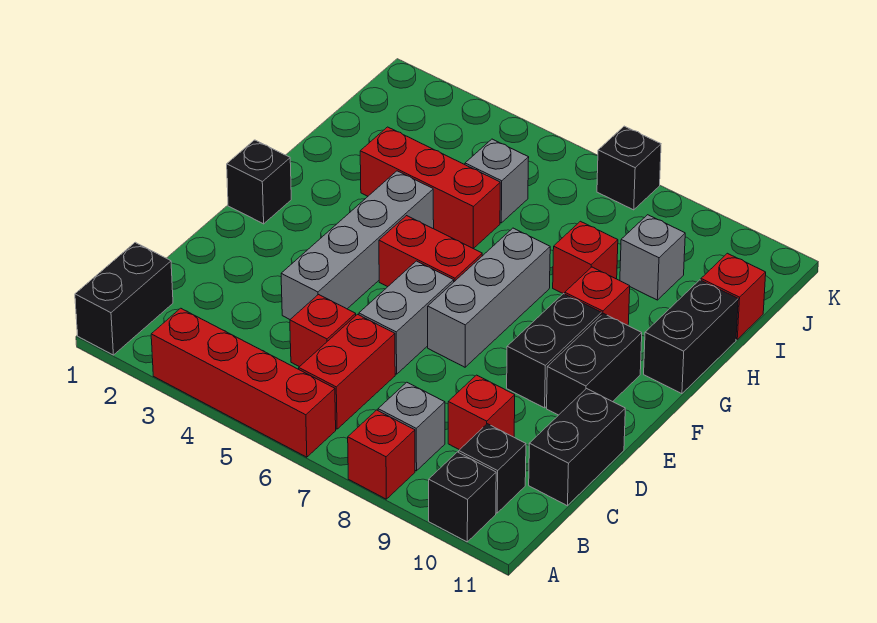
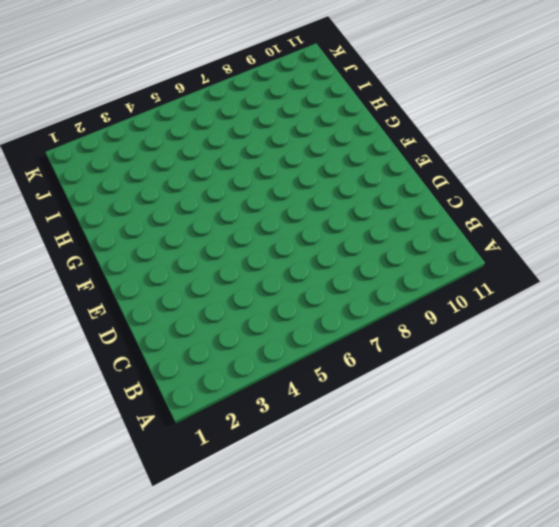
none -> black brick A1:B1 level 1
none -> red brick A3:A6 level 1
none -> red brick A8 level 1

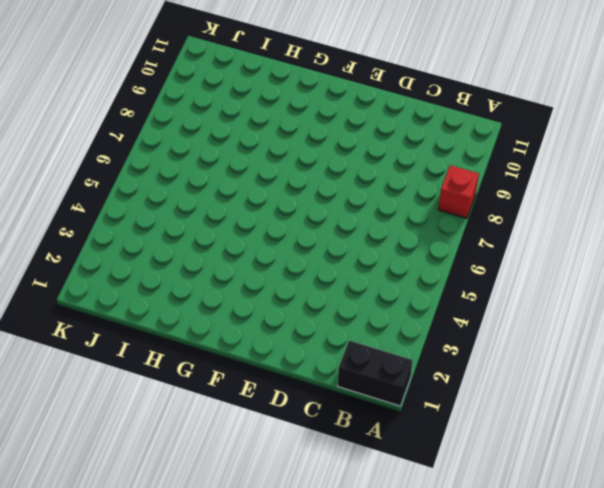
none -> red brick A3:A6 level 1
none -> black brick A10 level 1
none -> red brick B6:C6 level 1

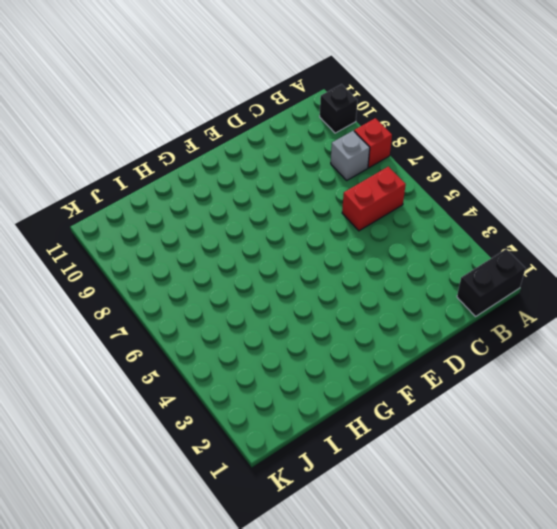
none -> red brick A3:A6 level 1
none -> black brick B10 level 1
none -> red brick C5 level 1

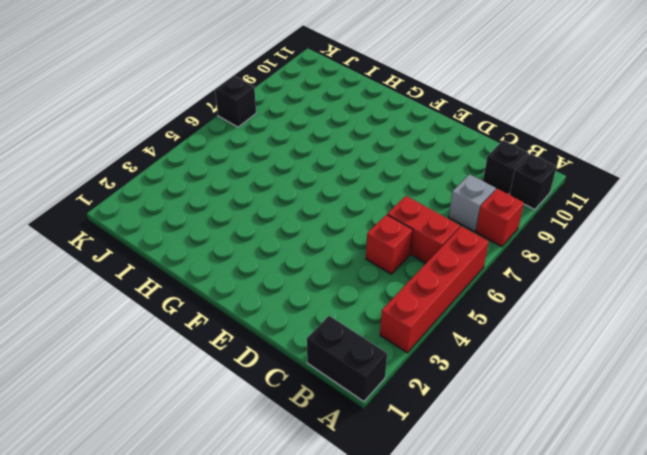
none -> red brick C9 level 1
none -> black brick C11:D11 level 1
none -> grey brick D4:G4 level 1

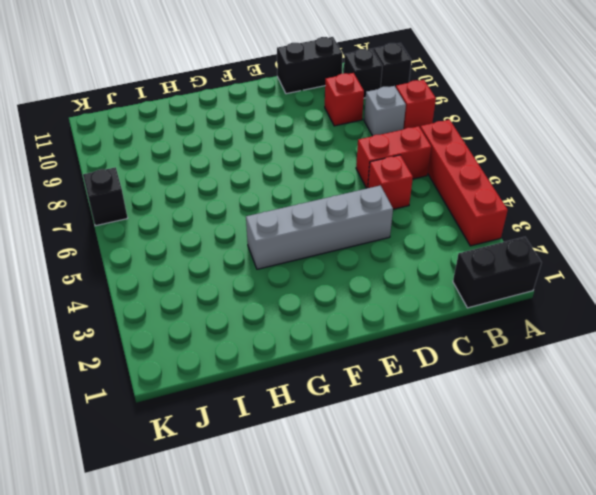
none -> grey brick D6:E6 level 1
none -> grey brick E7:G7 level 1
none -> black brick E9:F9 level 1

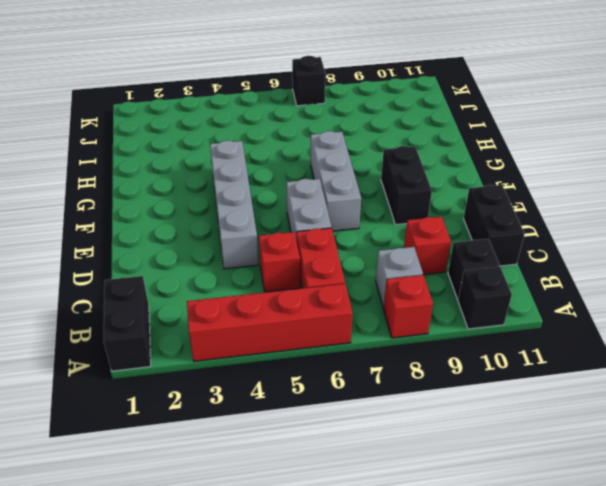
none -> black brick E10:F10 level 1
none -> black brick F1 level 1
none -> red brick F5:F6 level 1

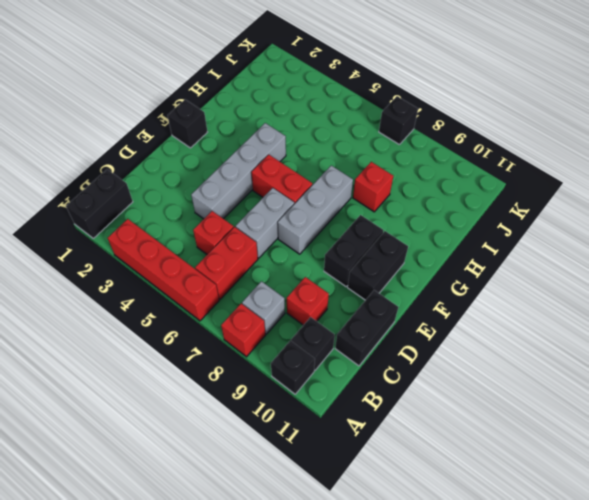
none -> red brick G9 level 1
none -> black brick G11:H11 level 1
none -> red brick H3:H5 level 1

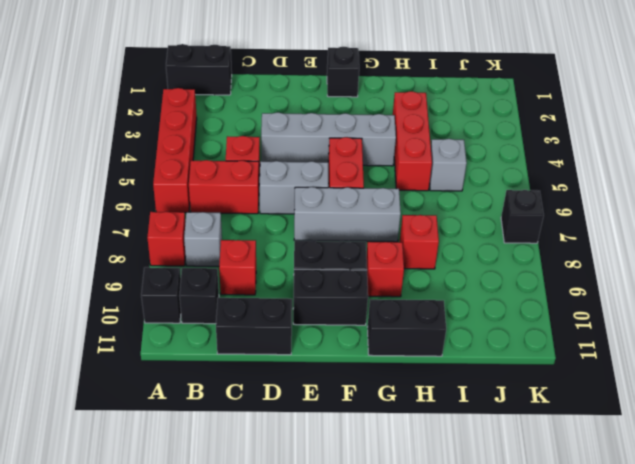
none -> grey brick I9 level 1
none -> red brick I11 level 1

